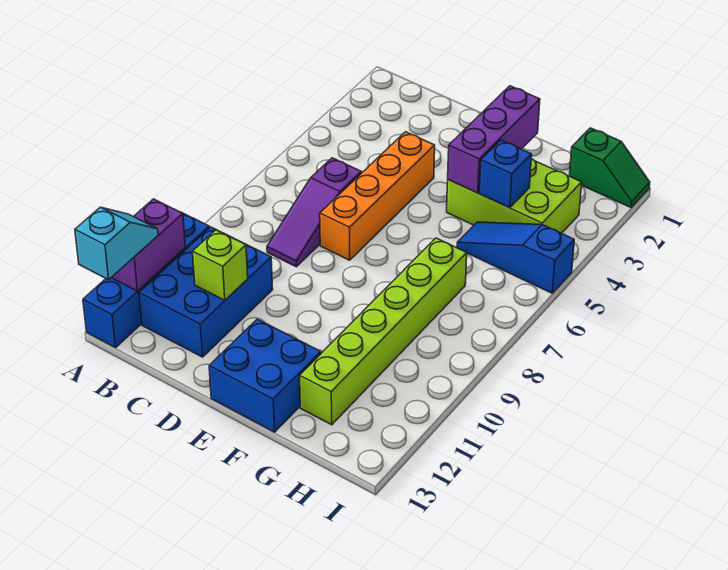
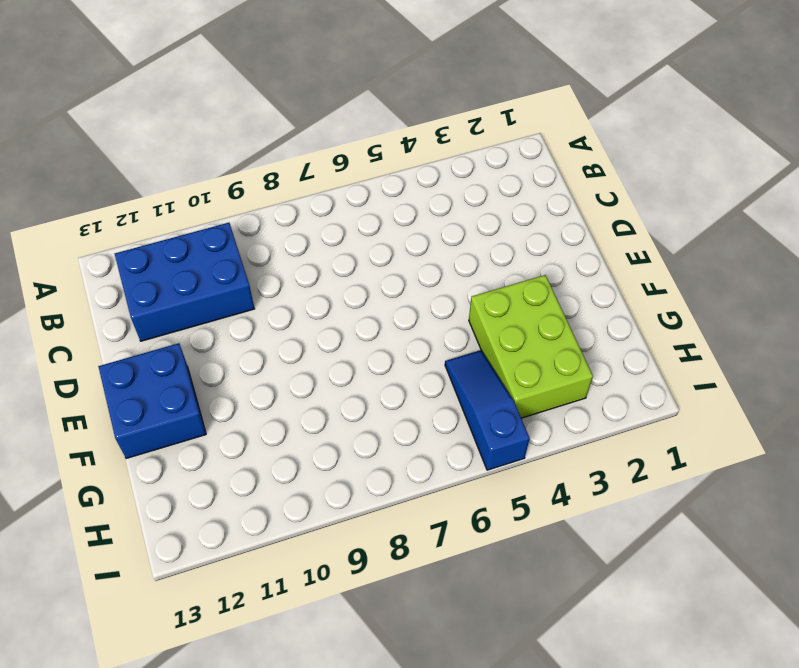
none -> blue brick A10:A13 level 1
none -> purple slope C6:C8 level 1 top 6
none -> orange brick D4:D7 level 1

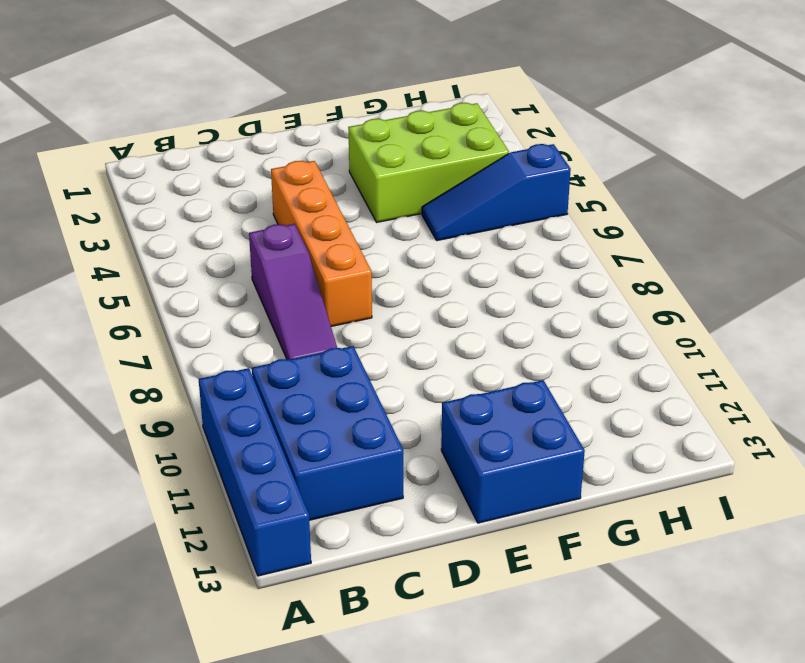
none -> lime brick G7:G12 level 1
none -> green slope H1:I1 level 1 top H
none -> purple brick A11:A12 level 2

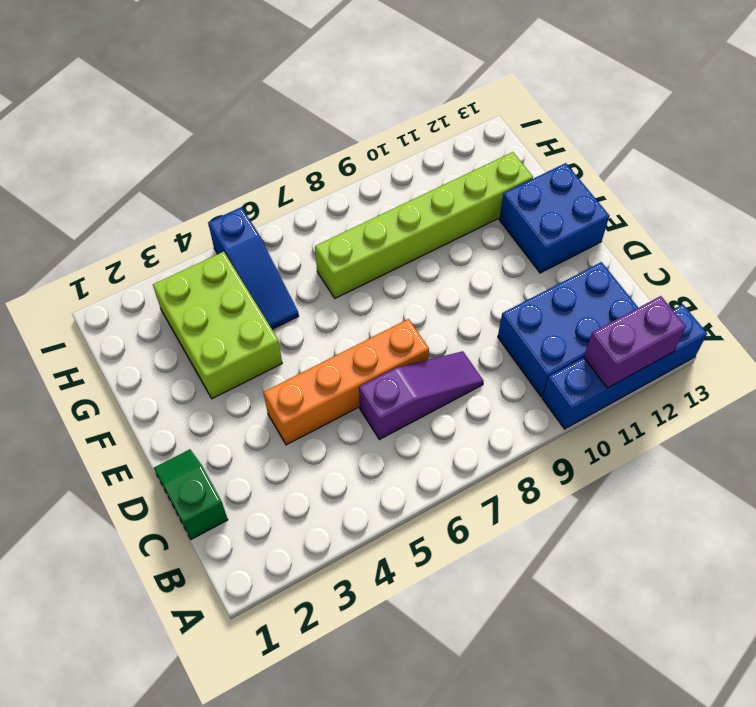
green slope C1:D1 level 1 top C -> green slope H1:I1 level 1 top H
none -> lime brick C11 level 2
none -> purple brick F2:F4 level 2
none -> blue brick G4 level 2

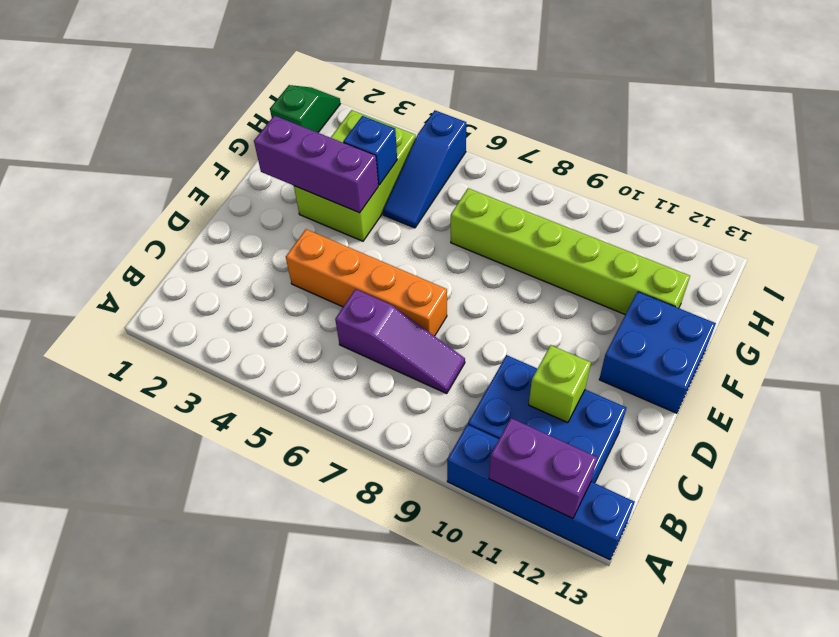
none -> cyan slope A12:A13 level 3 top 13

